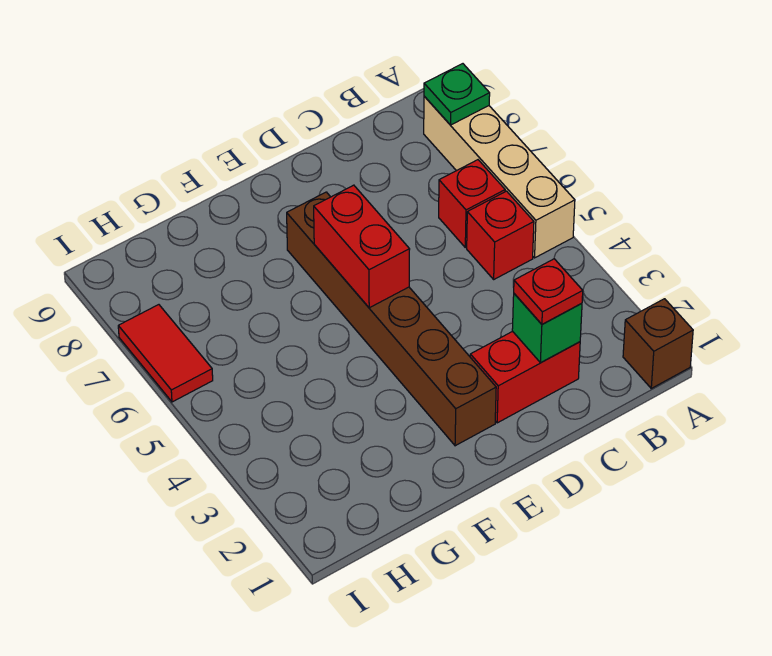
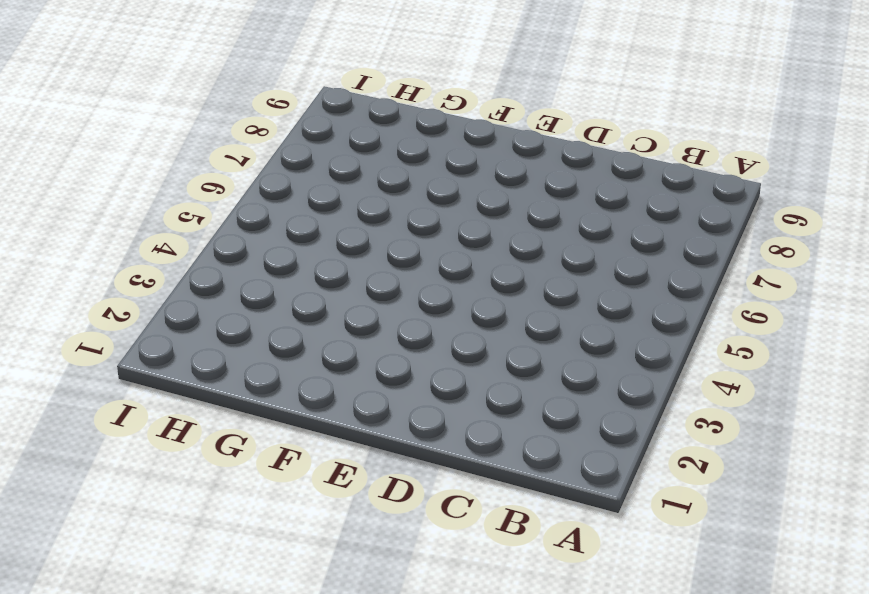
none -> brown brick A1 level 1
none -> tan brick A5:A8 level 1

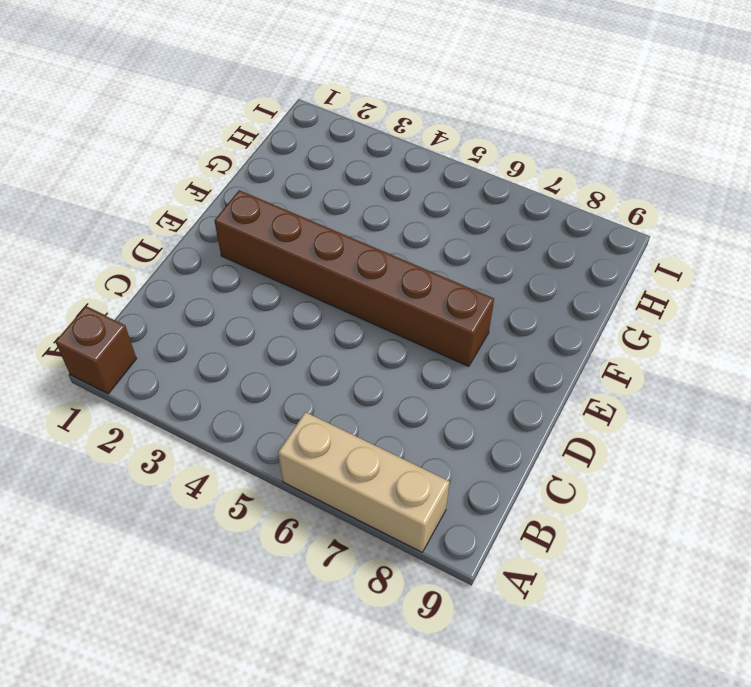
tan brick A6:A8 level 1 -> tan brick A5:A8 level 1
none -> red brick B5 level 1
none -> red brick B6 level 1

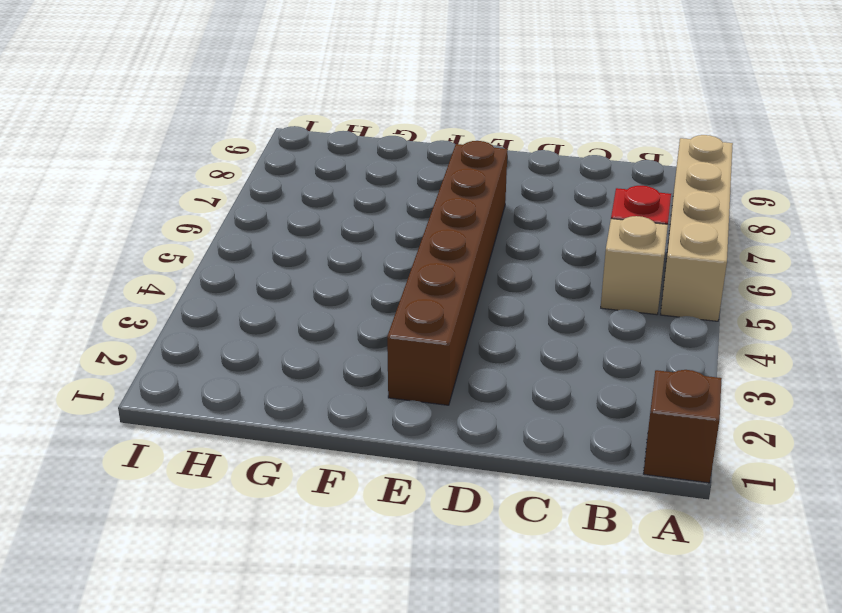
tan brick B5 level 1 -> red brick B5 level 1
none -> red brick C2:D2 level 1
none -> red tile I6:I7 level 1

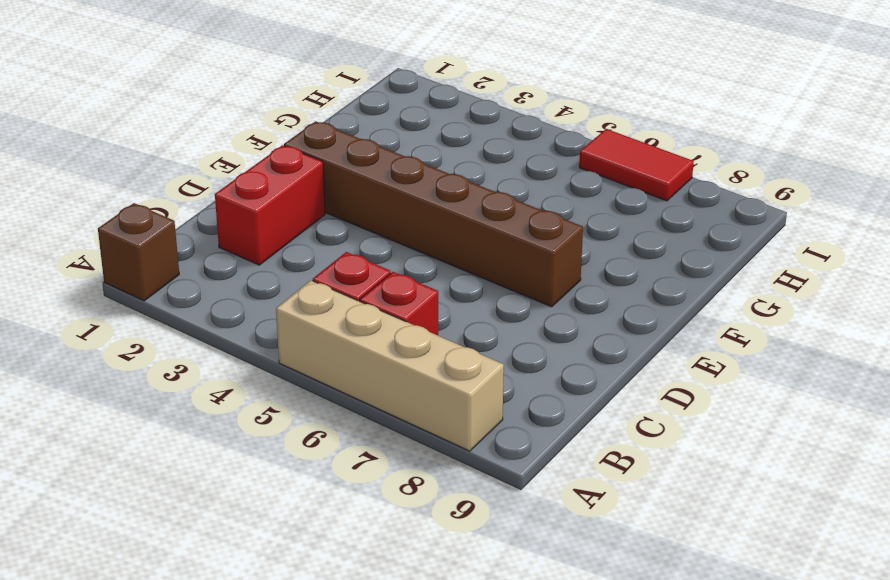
none -> green plate A8 level 2
none -> green brick C2 level 2

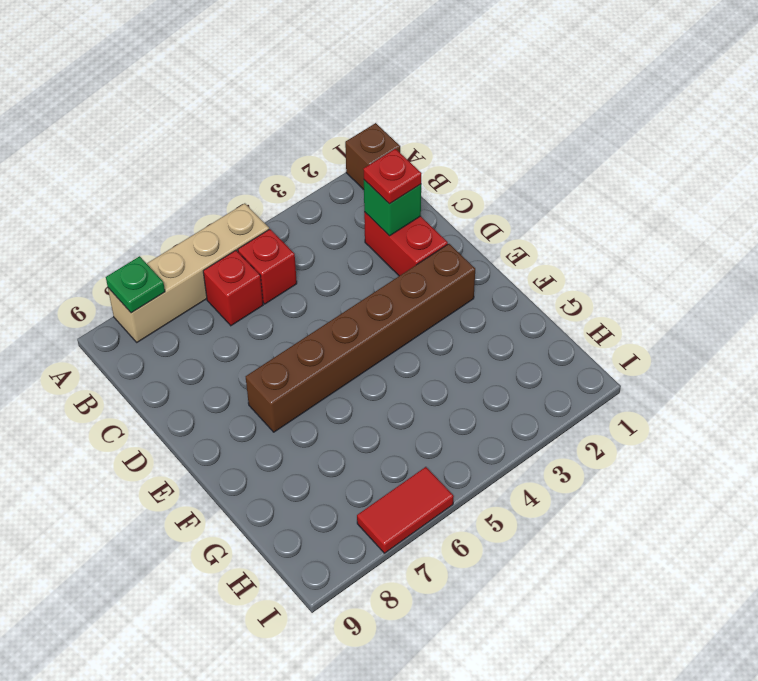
none -> red brick E5:E6 level 2

